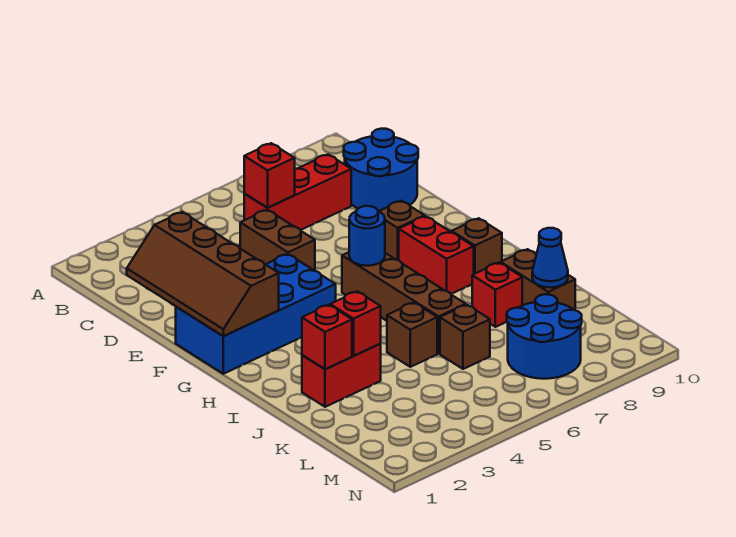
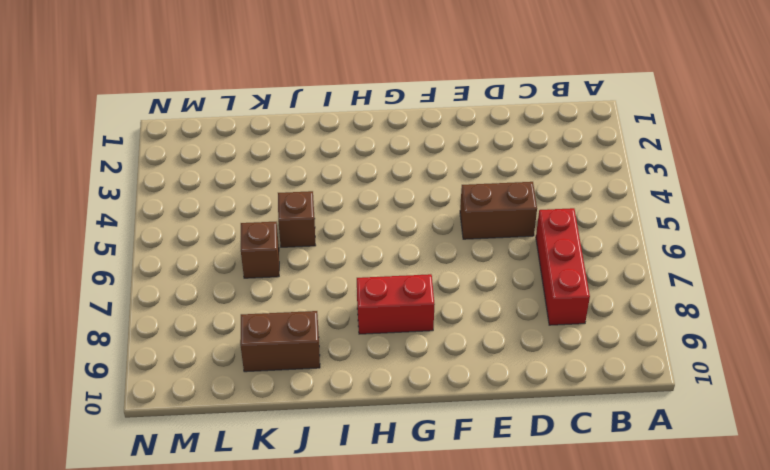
none -> blue round brick C9:D10 level 1
none -> blue brick F1:G4 level 1
none -> brown brick F8 level 1

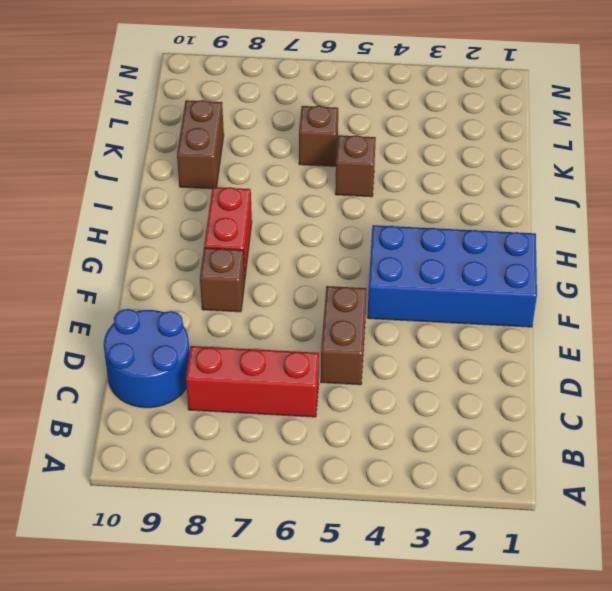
none -> brown brick G6:J6 level 1
none -> brown brick H9 level 1
none -> red brick J2:J3 level 1

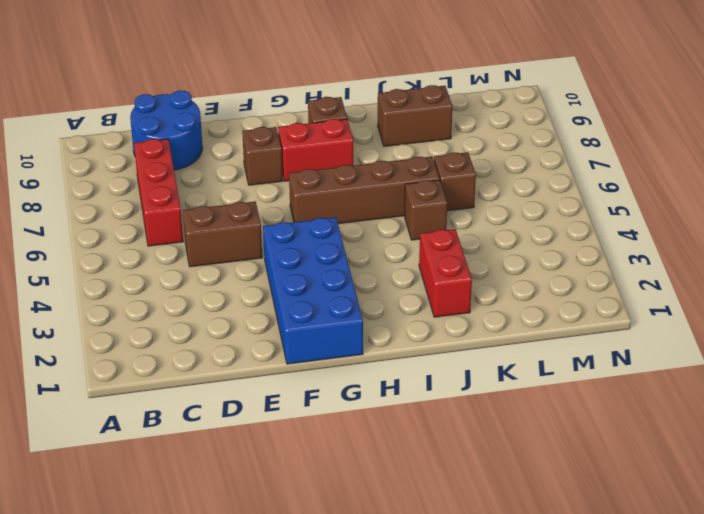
none -> red brick J8 level 1
none -> blue round brick L7:M8 level 1
none -> red brick C6 level 2

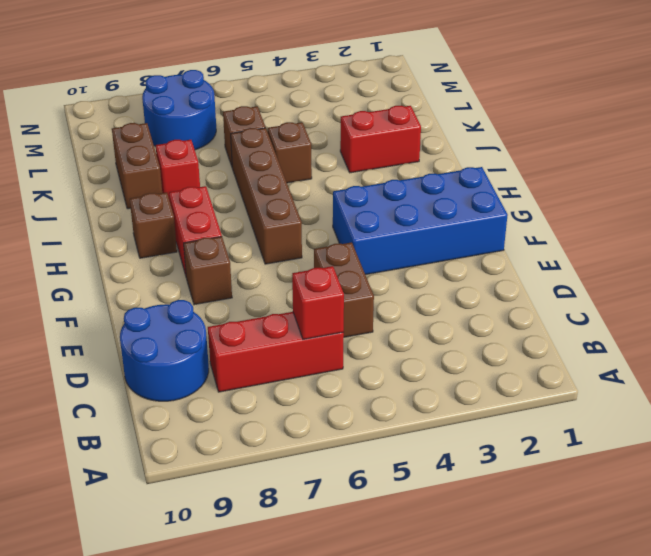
none -> brown slope D1:G2 level 2 top 2
none -> blue round brick G6 level 2
none -> red brick J2 level 2

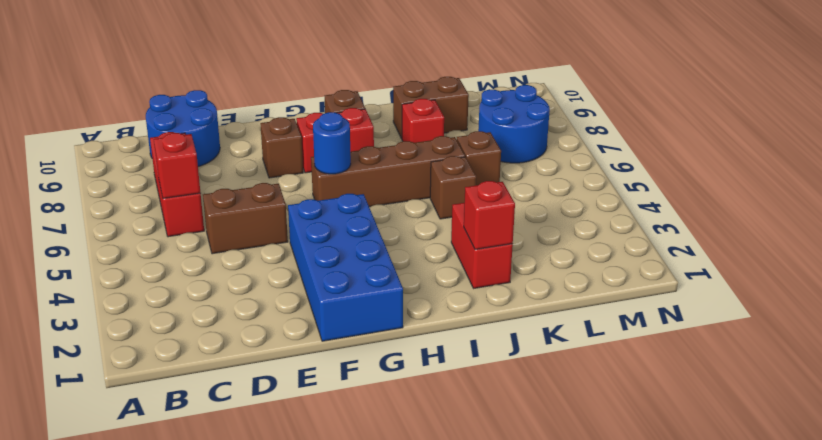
none -> brown slope D1:G2 level 2 top 2
none -> red brick J3 level 2
none -> blue cone K9 level 2

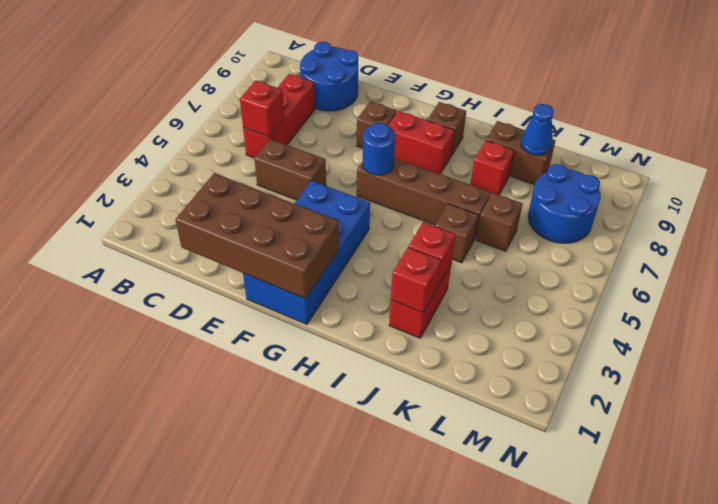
brown brick D1:G2 level 2 -> brown slope D1:G2 level 2 top 2

